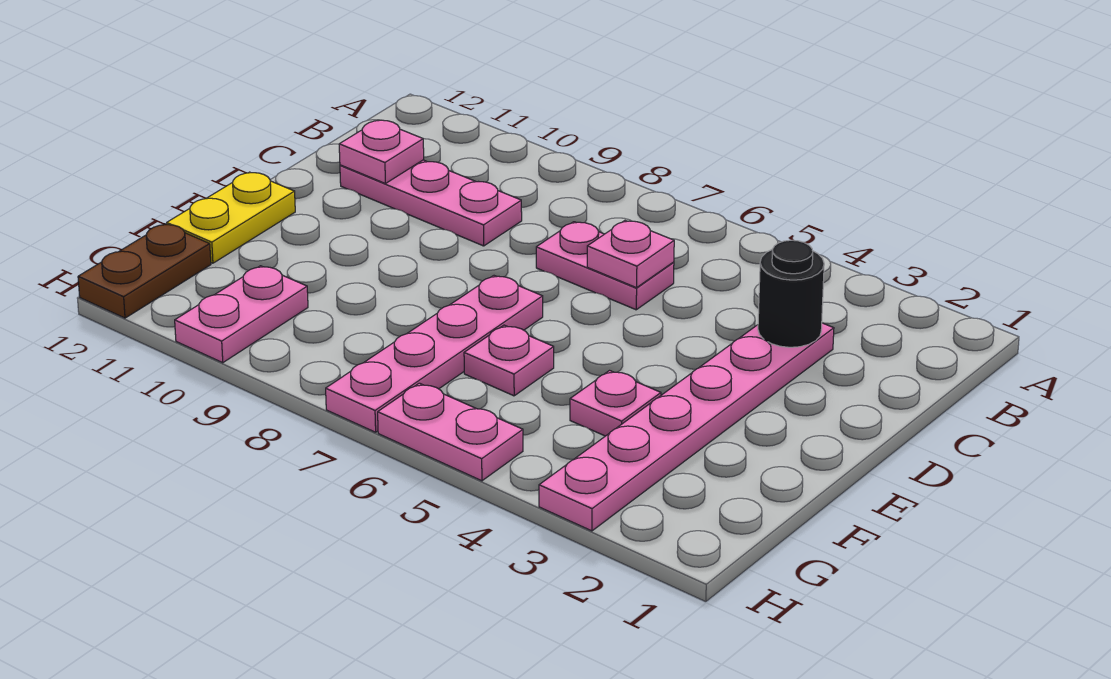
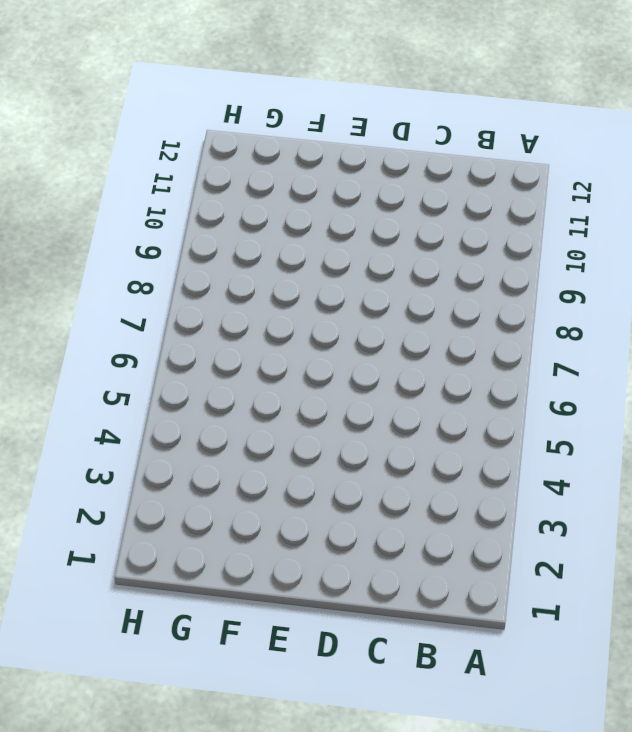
none -> pink plate C3:H3 level 1
none -> pink plate C6:C7 level 1
none -> pink plate C9:C11 level 1

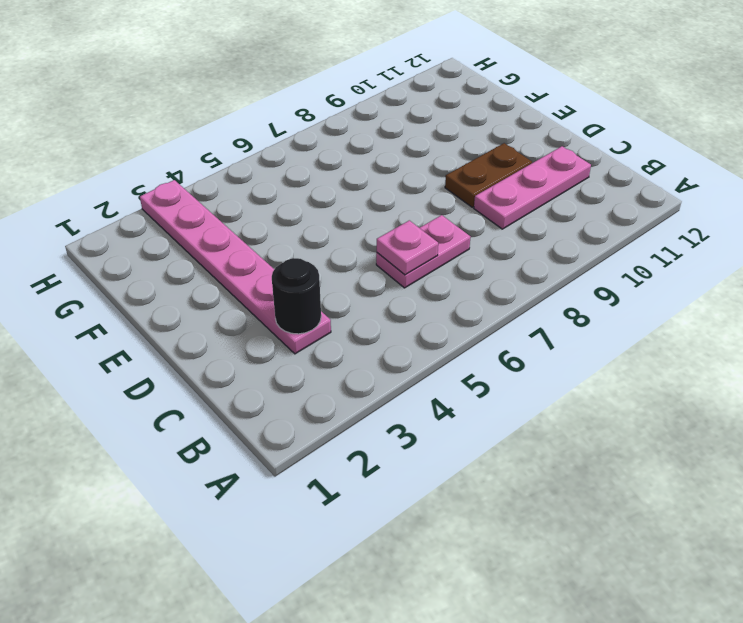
brown plate D9:D10 level 1 -> brown plate G12:H12 level 1
none -> pink plate E7:H7 level 1
none -> yellow plate E12:F12 level 1
none -> pink plate F4 level 1

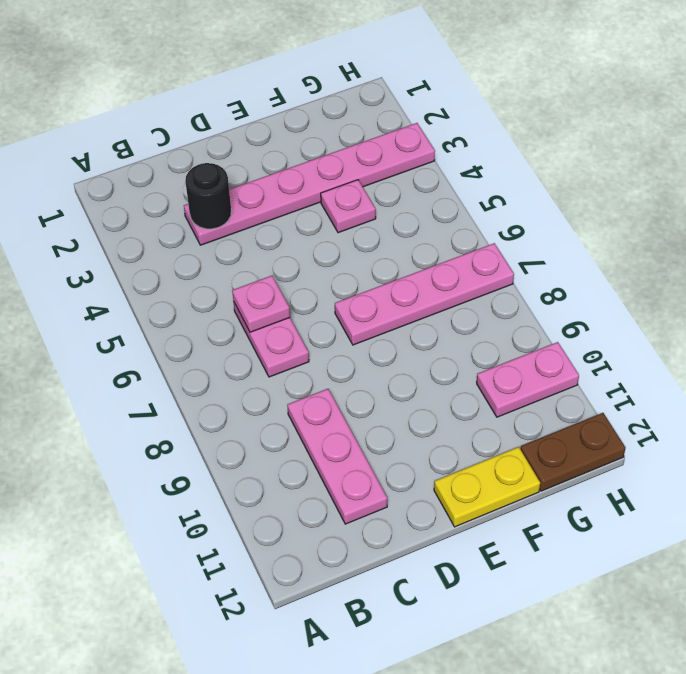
none -> pink plate F6 level 1
none -> pink plate H5:H6 level 1
none -> pink plate C11 level 2

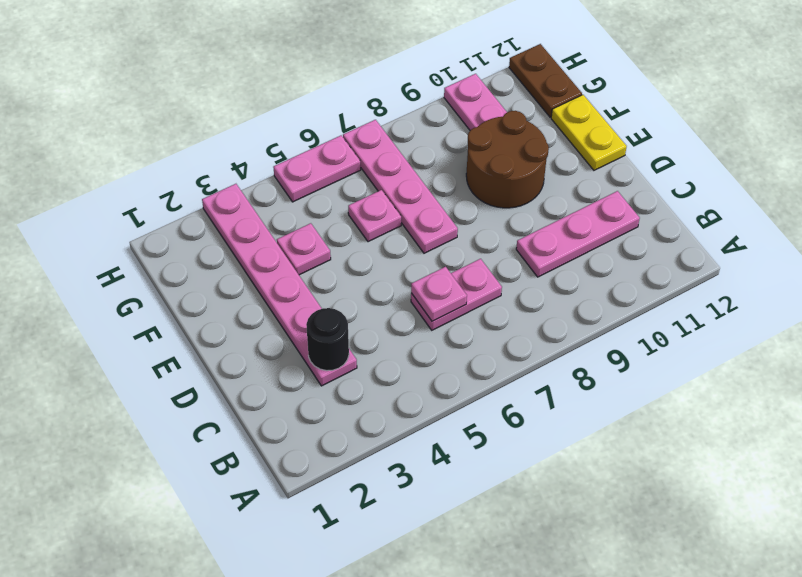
brown round brick E9:F10 level 1 -> none
none -> pink plate C11 level 2

